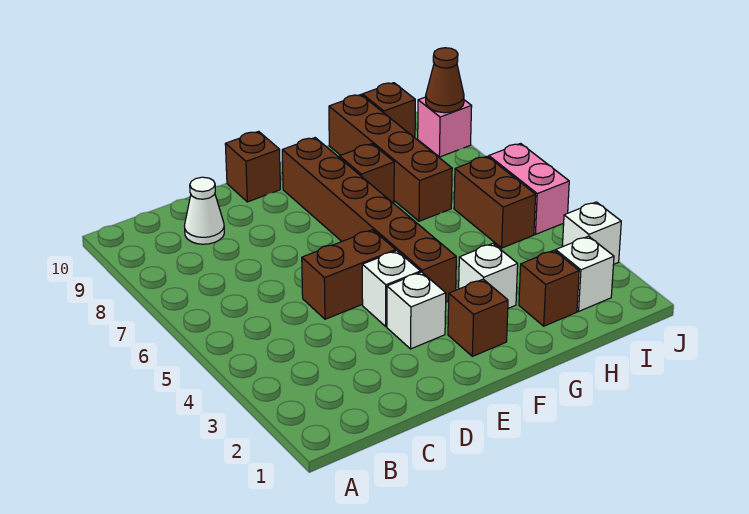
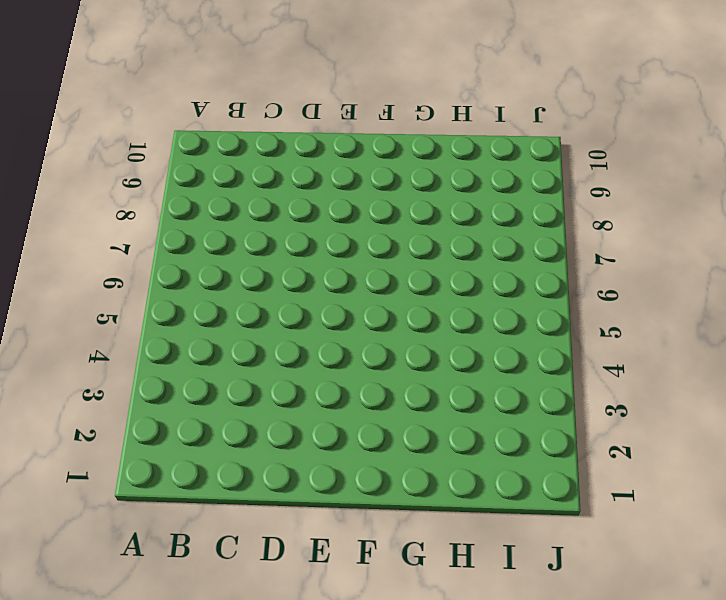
none -> white cone C9 level 1
none -> brown brick D5:E5 level 1
none -> white brick E3 level 1

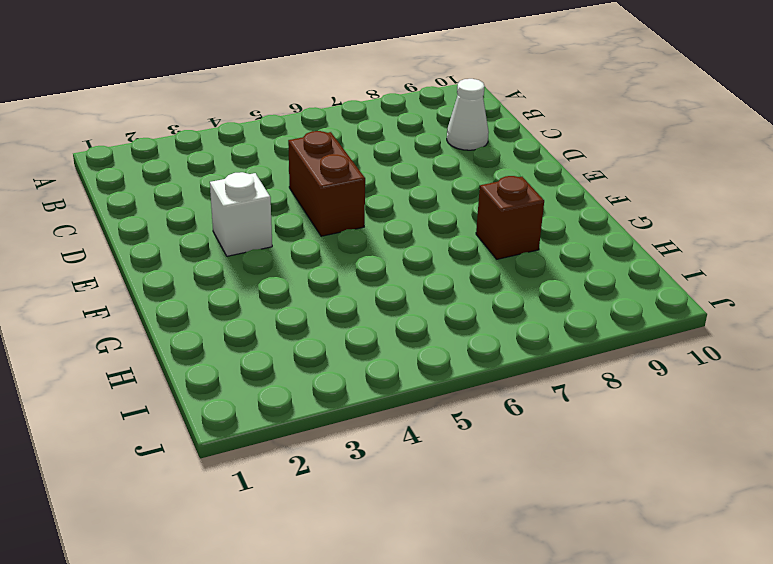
none -> white brick E4 level 1
none -> brown brick E10 level 1
none -> brown brick F2 level 1

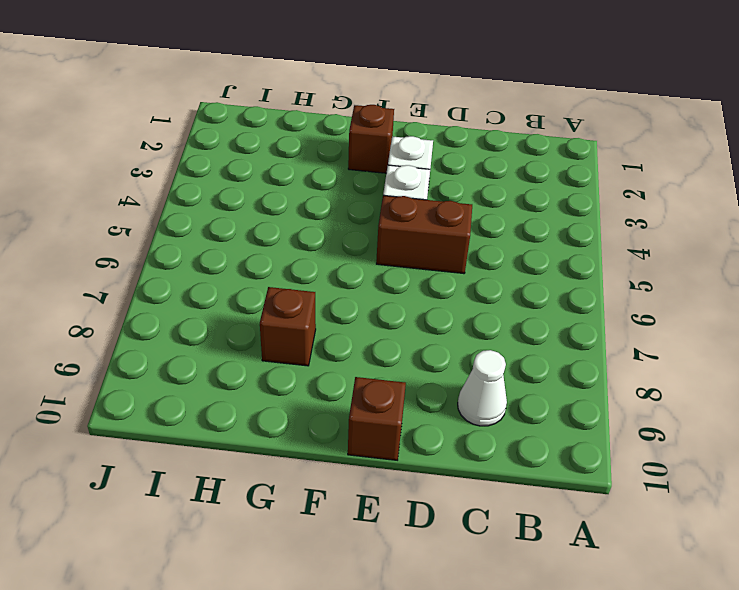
none -> brown brick F4:F9 level 1
none -> white brick G3 level 1
none -> brown brick H2 level 1

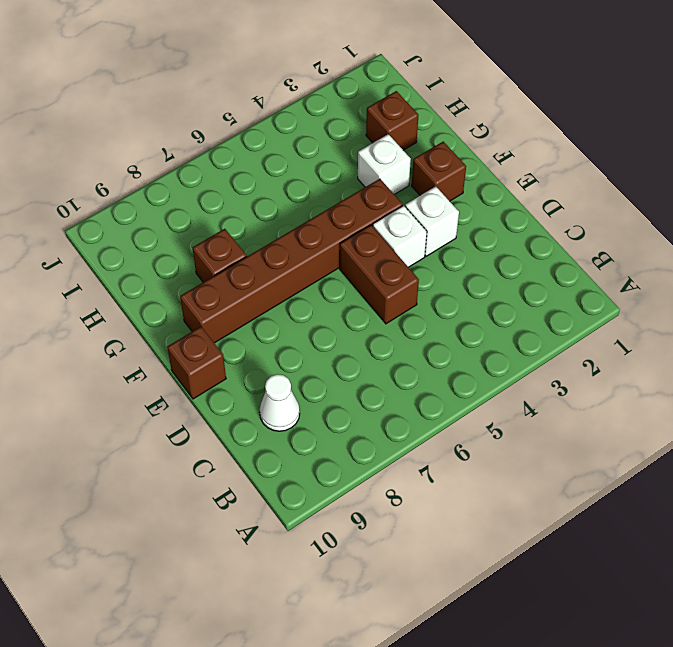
none -> brown brick H7:H10 level 1
none -> white brick I2 level 1
none -> brown brick I5:I6 level 1

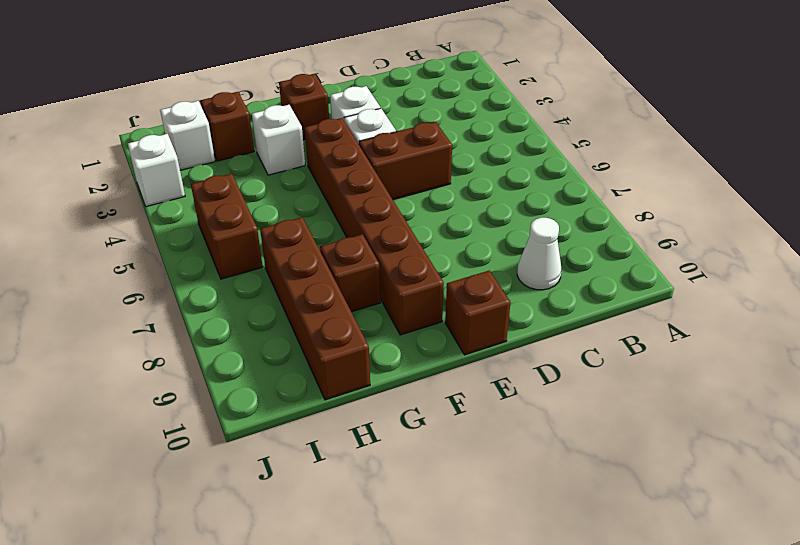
none -> brown brick I10 level 1
none -> pink brick J5:J6 level 1
none -> pink brick J9 level 1

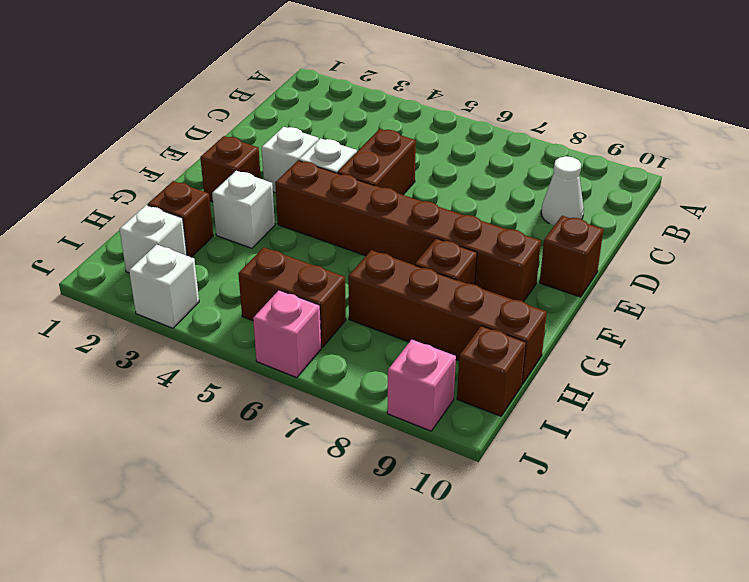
pink brick J6 level 1 -> pink brick J5:J6 level 1
none -> brown cone J9 level 2

